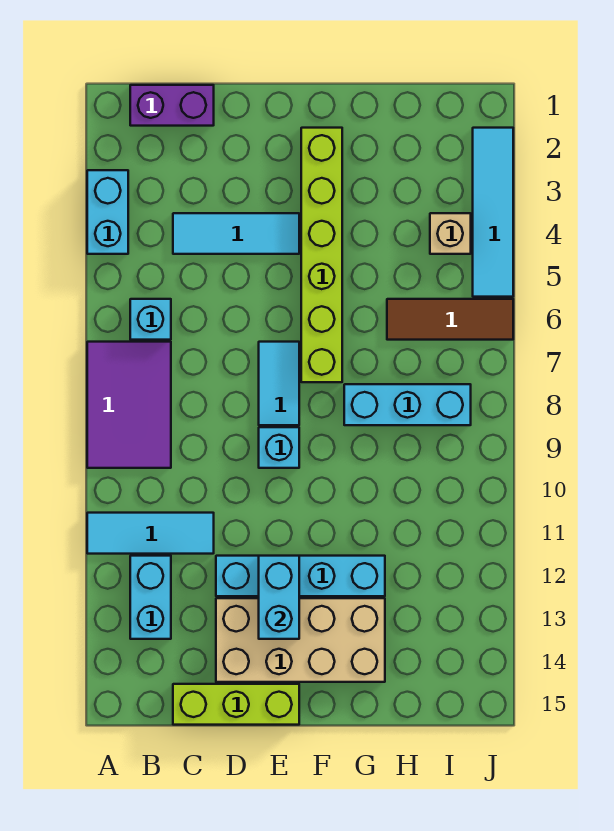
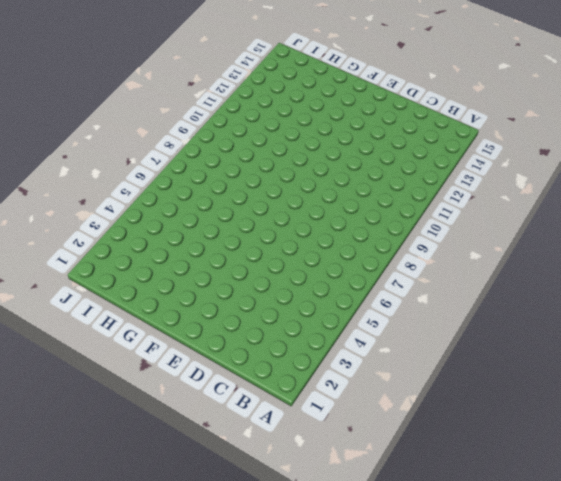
none -> cyan brick A3:A4 level 1
none -> purple tile A7:B9 level 1
none -> cyan tile A11:C11 level 1

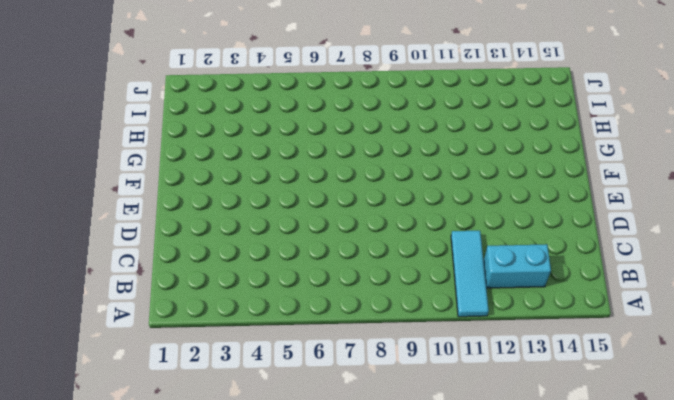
none -> cyan brick A3:A4 level 1
none -> purple tile A7:B9 level 1
none -> purple brick B1:C1 level 1

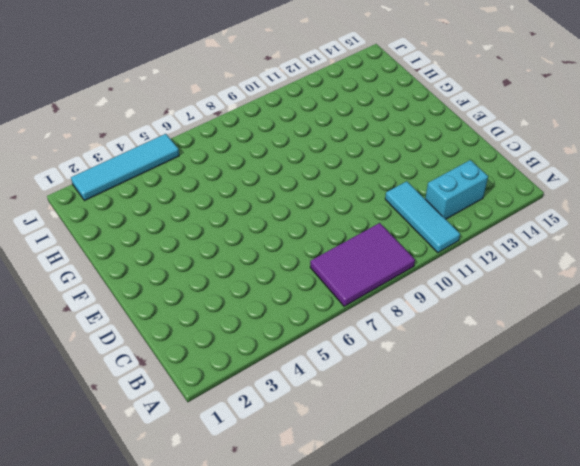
none -> cyan brick A3:A4 level 1
none -> purple brick B1:C1 level 1
none -> cyan brick B6 level 1

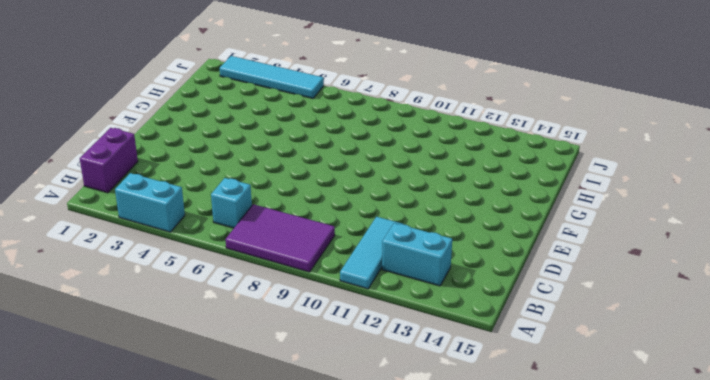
none -> cyan tile C4:E4 level 1
none -> lime brick C15:E15 level 1
none -> cyan brick D12:G12 level 1

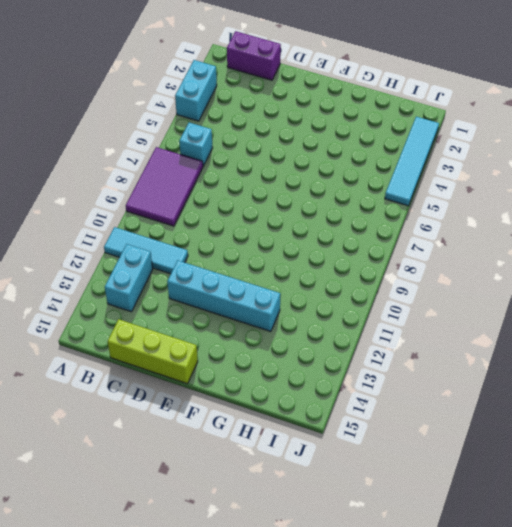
none -> cyan tile C4:E4 level 1
none -> tan brick D13:G14 level 1
none -> cyan tile E7:E8 level 1

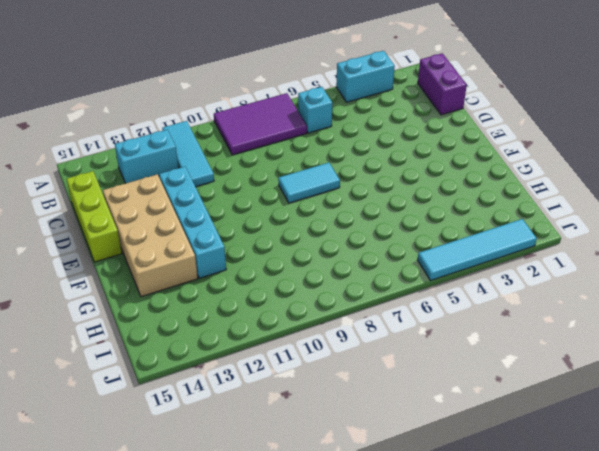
none -> cyan tile C4:E4 level 1
none -> cyan brick E9 level 1
none -> lime brick F2:F7 level 1

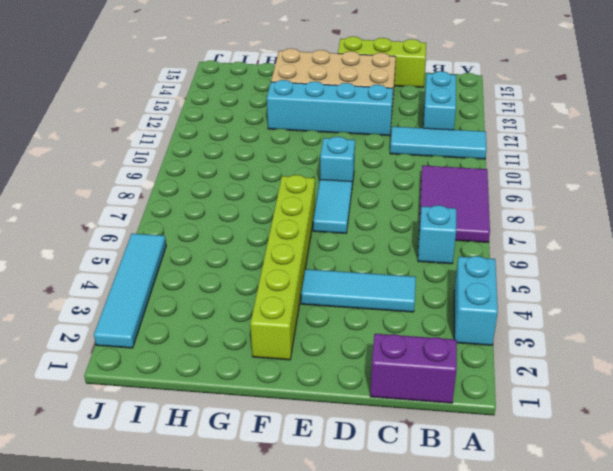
none -> cyan brick G8:I8 level 1
none -> brown tile H6:J6 level 1
none -> tan brick I4 level 1

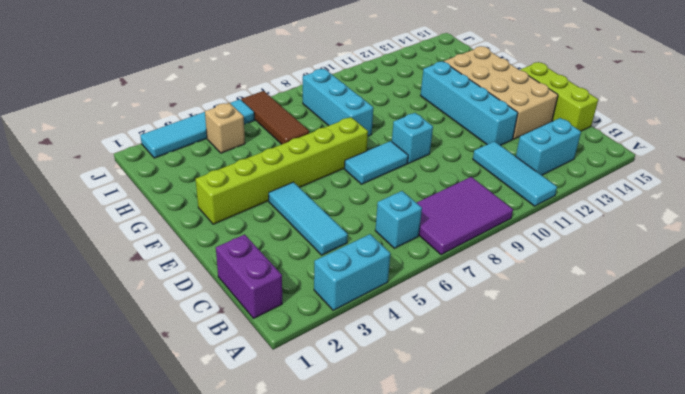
none -> cyan brick E12:E13 level 2

